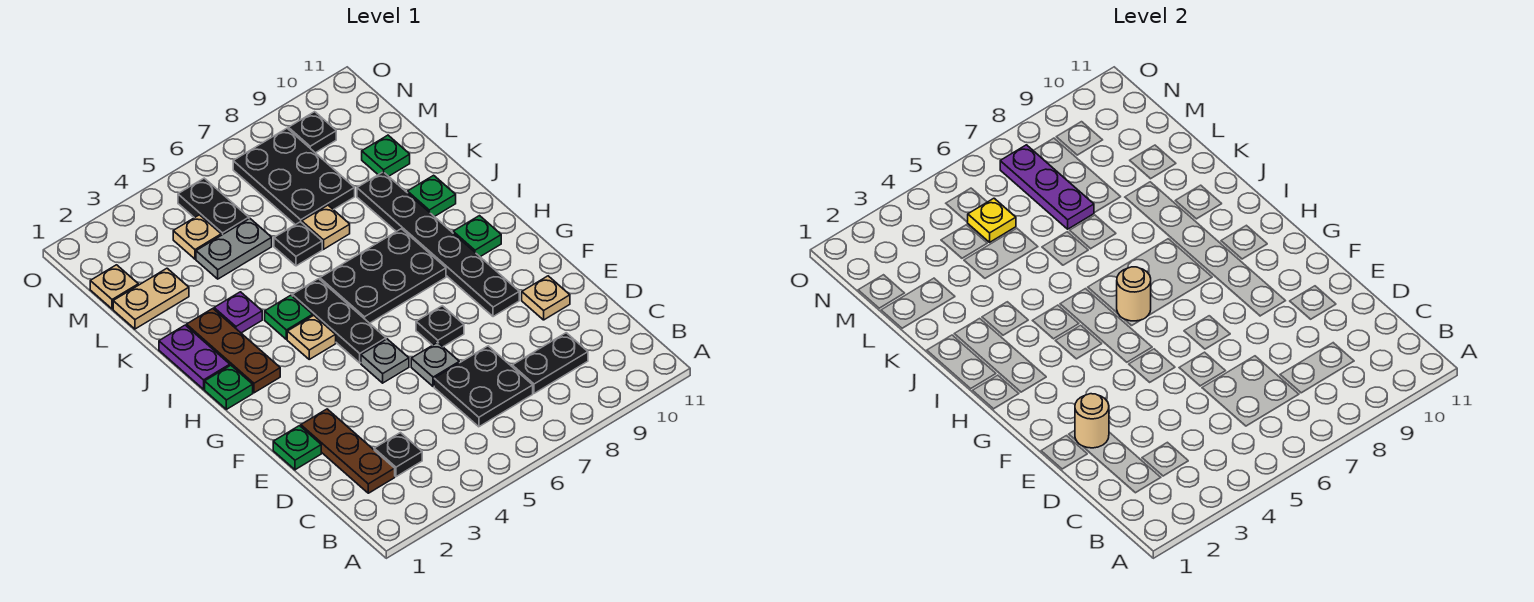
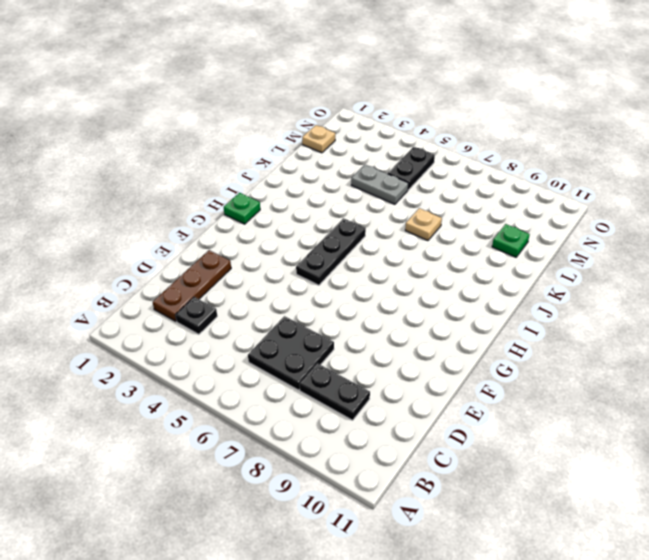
none -> green plate E1 level 1
none -> grey plate E6 level 1
none -> tan plate E10 level 1
none -> grey plate F5 level 1

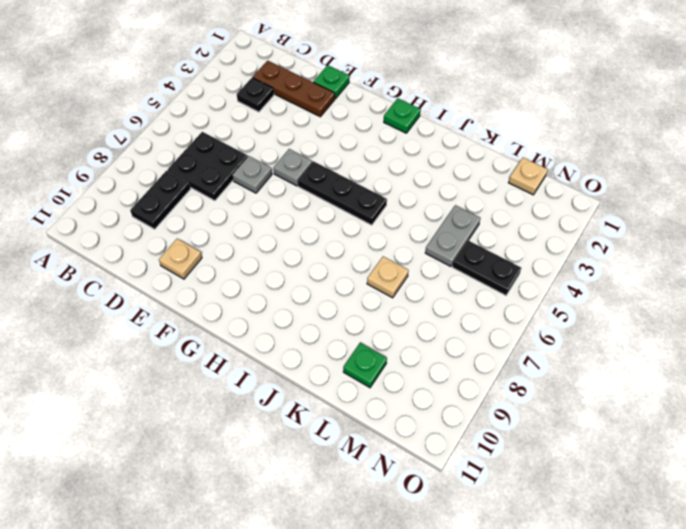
none -> black plate F7 level 1
none -> black plate F9:K9 level 1
none -> brown plate H2:J2 level 1
none -> tan plate H4 level 1

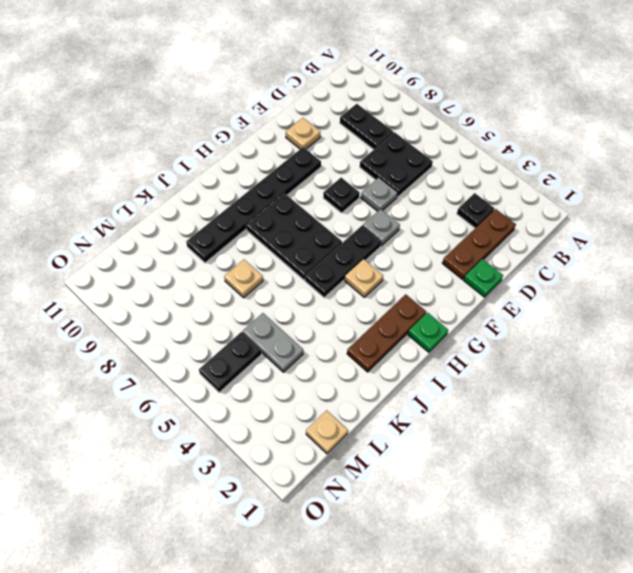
none -> green plate H10 level 1
none -> purple plate I1:J1 level 1
none -> green plate I4 level 1
none -> purple plate J3 level 1

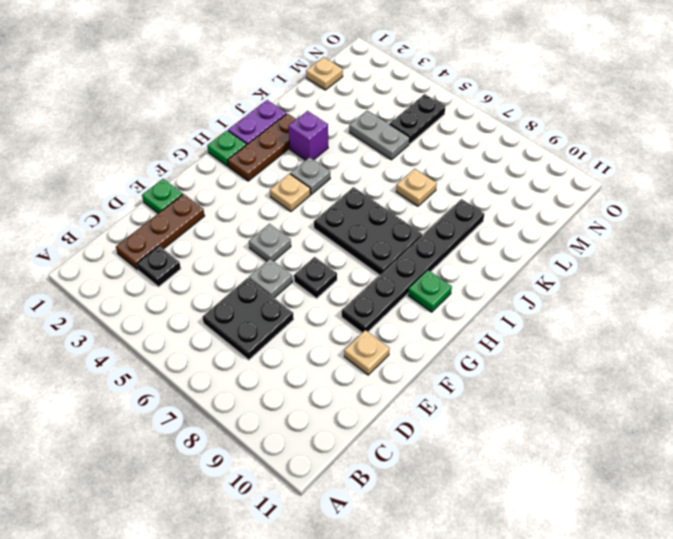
grey plate I4 level 1 -> green plate I4 level 1
purple brick J3 level 1 -> purple plate J3 level 1
none -> black plate C8:C9 level 1
none -> black plate G5:I5 level 1
none -> green plate J10 level 1
none -> black plate K6 level 1

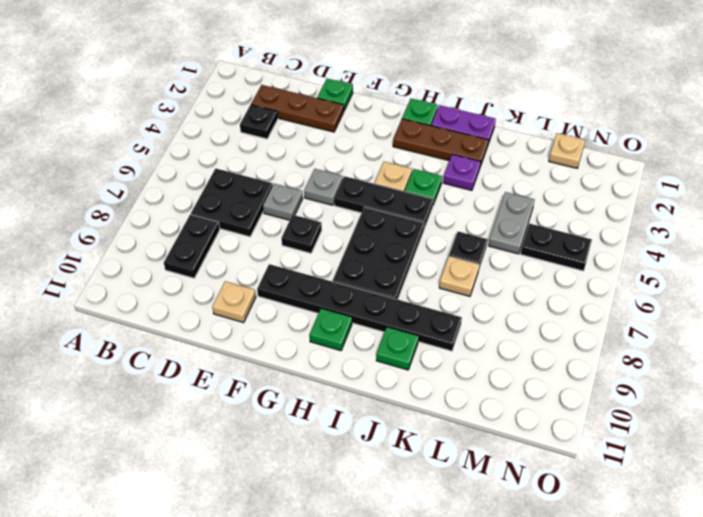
none -> tan plate L1:L2 level 1
none -> black plate L7:N8 level 1
none -> green plate L10 level 1
none -> tan plate M4 level 1

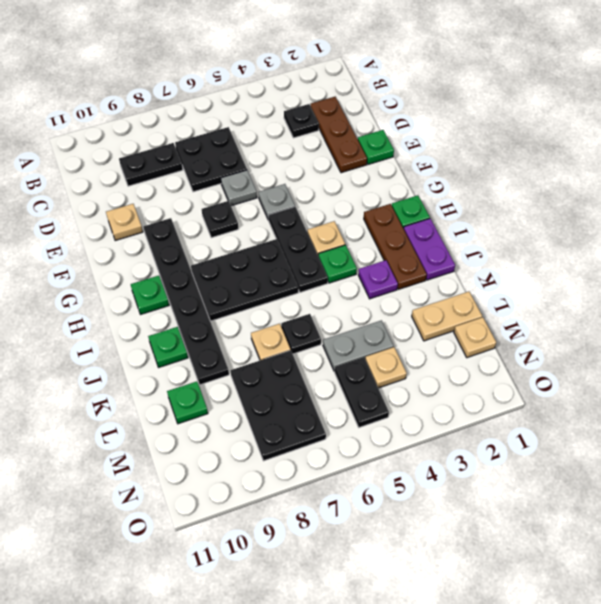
none -> black plate N9 level 1
none -> tan round brick E2 level 2
none -> tan round brick H6 level 2
none -> purple plate L7:N7 level 2

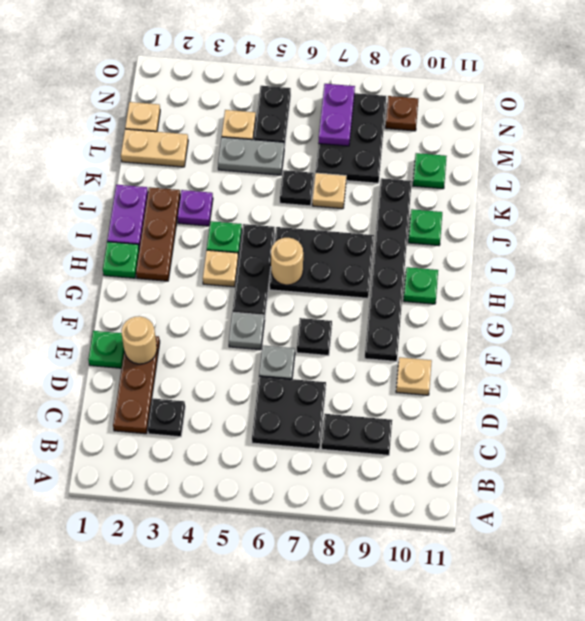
purple plate M7:N7 level 2 -> purple plate L7:N7 level 2
brown plate N9 level 1 -> black plate N9 level 1
none -> yellow plate M5 level 2

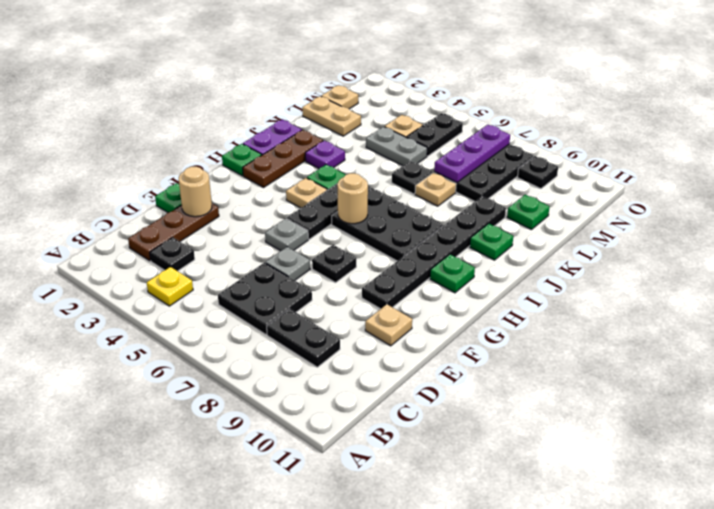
yellow plate B4 level 1 -> yellow plate M5 level 2

